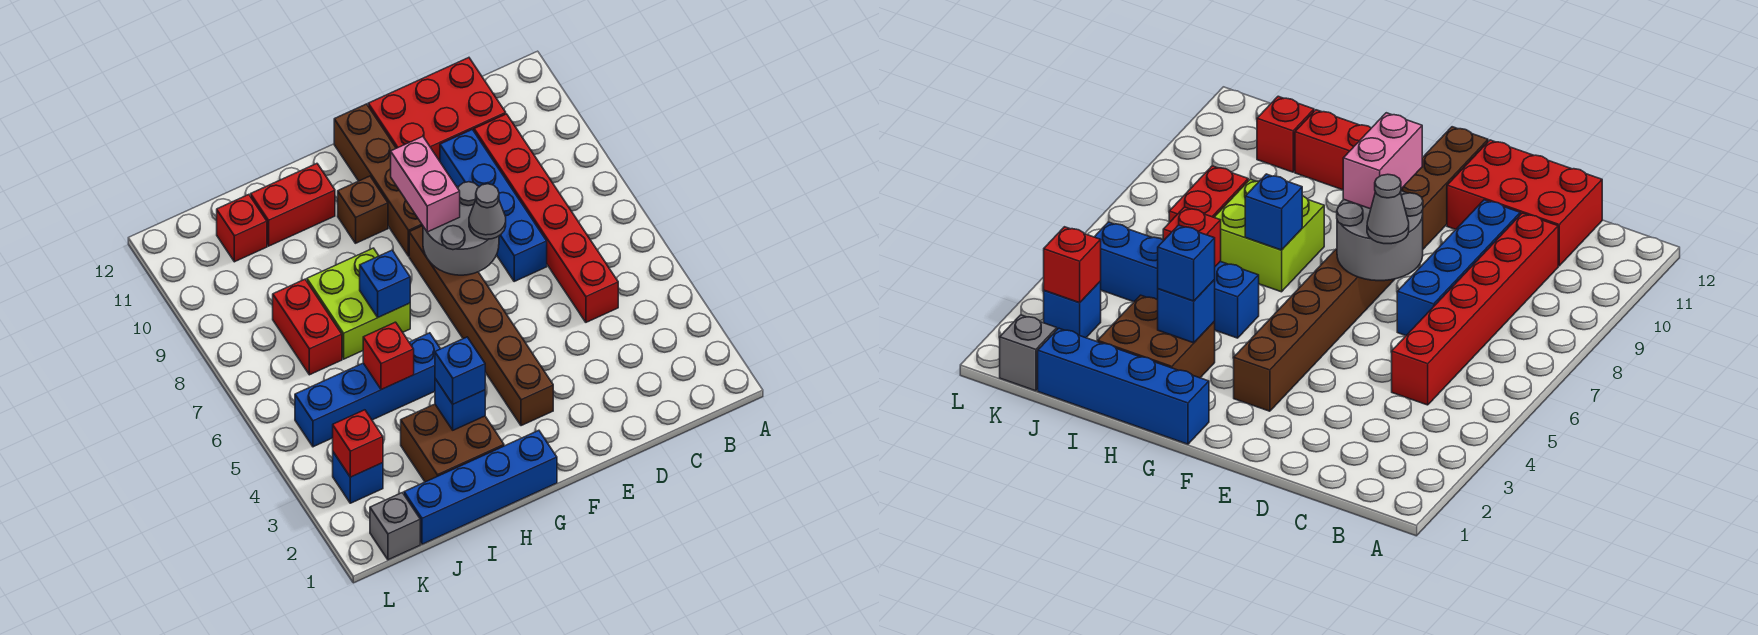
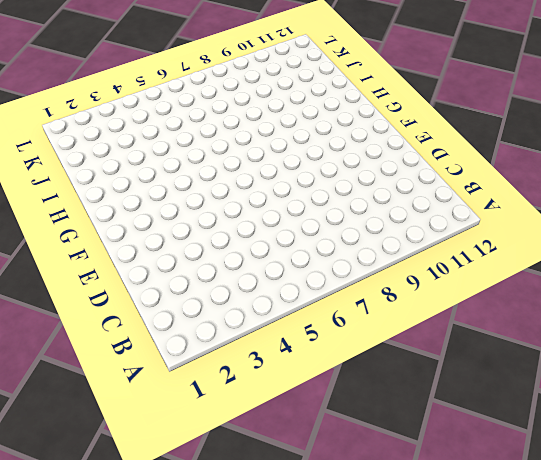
none -> red brick C5:C10 level 1
none -> red brick C11:E12 level 1
none -> blue brick D7:D10 level 1

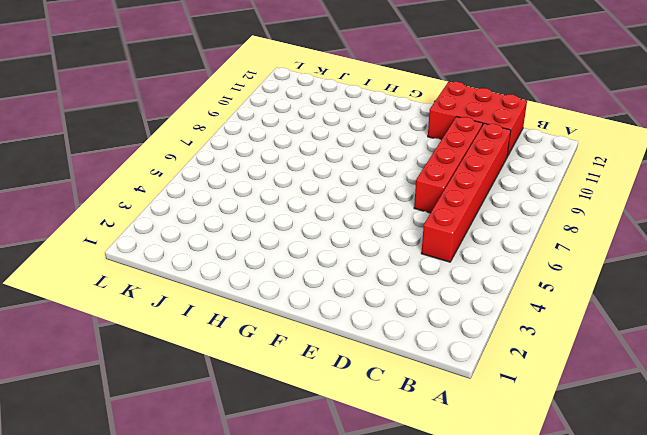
red brick D7:D10 level 1 -> blue brick D7:D10 level 1
none -> brown brick F3:F8 level 1
none -> brown brick F9:F12 level 1
none -> blue brick G1:J1 level 1

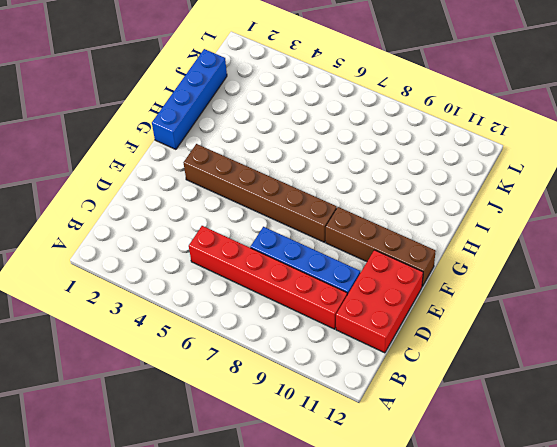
none -> brown brick G10 level 1
none -> brown brick H2:I3 level 1
none -> blue brick H5:K5 level 1

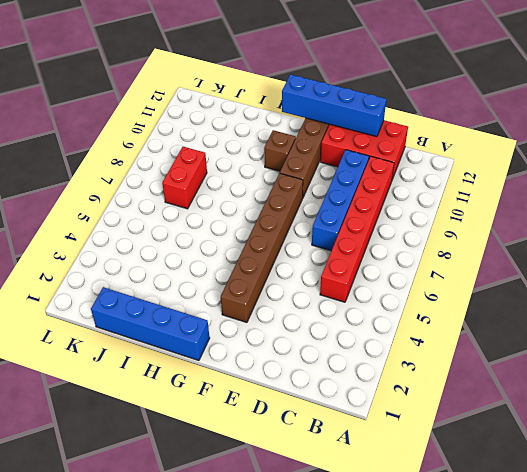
blue brick D12:G12 level 2 -> blue brick H5:K5 level 1
none -> brown brick H2:I3 level 1
none -> lime brick H7:I8 level 1
none -> red brick H11:I11 level 1

